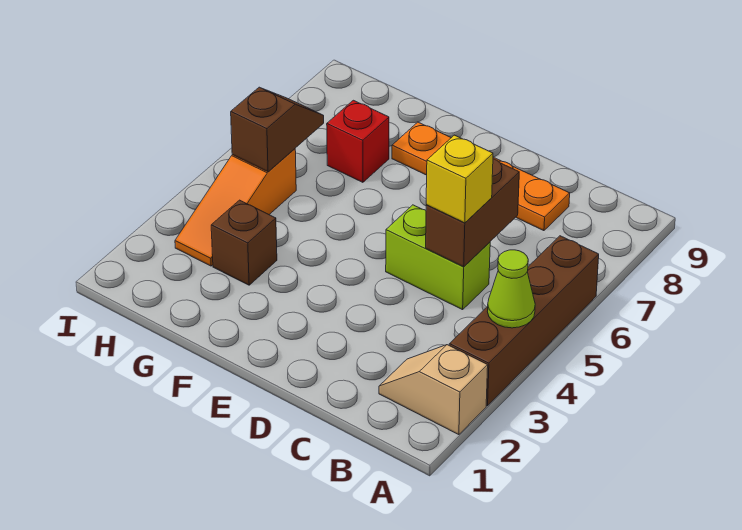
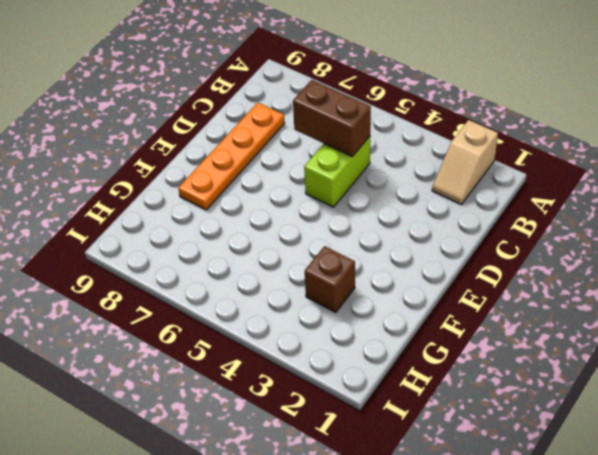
none -> brown brick A3:A6 level 1
none -> red brick G7 level 1

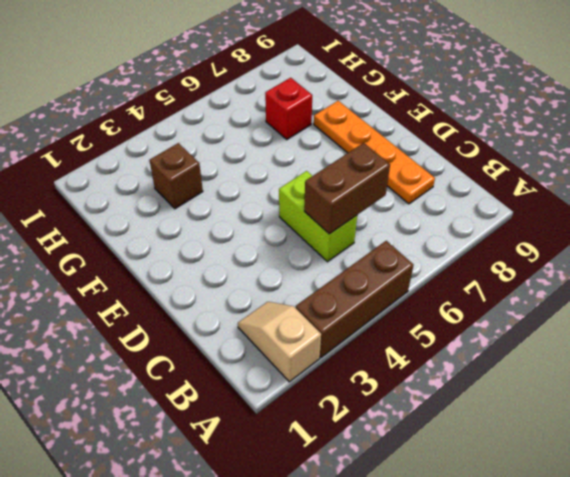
brown brick A3:A5 level 1 -> brown brick A3:A6 level 1
none -> orange slope H3:H5 level 1 top 5
none -> lime cone A4 level 2

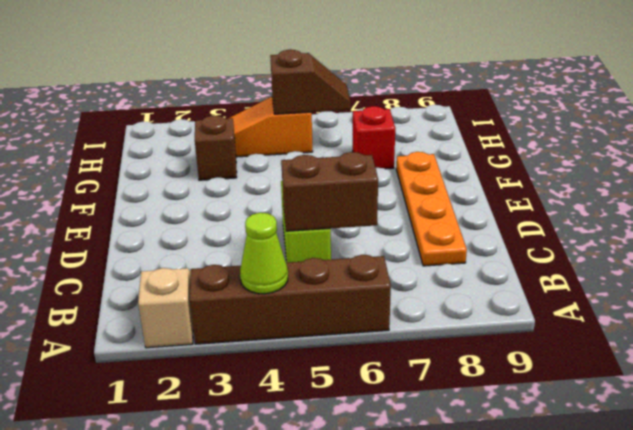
none -> yellow brick C5 level 3

